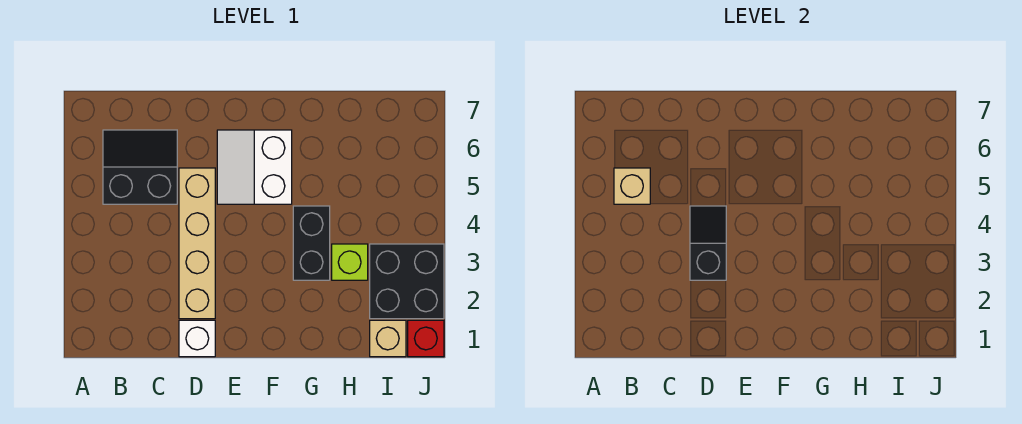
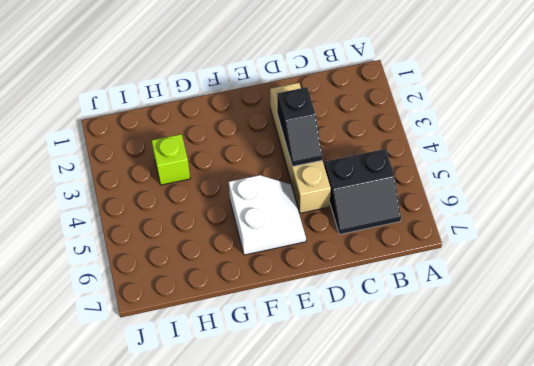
none -> white brick D1 level 1
none -> black brick G3:G4 level 1

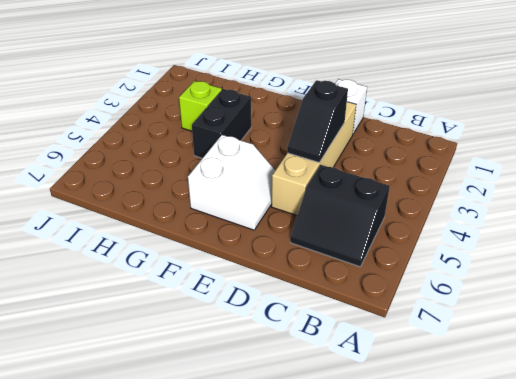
none -> tan brick I1 level 1
none -> black brick I2:J3 level 1

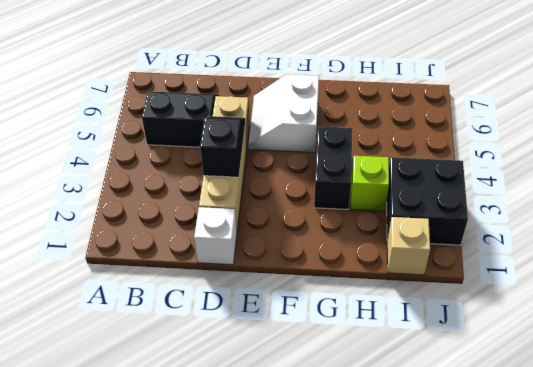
none -> red brick J1 level 1
none -> tan brick B5 level 2

